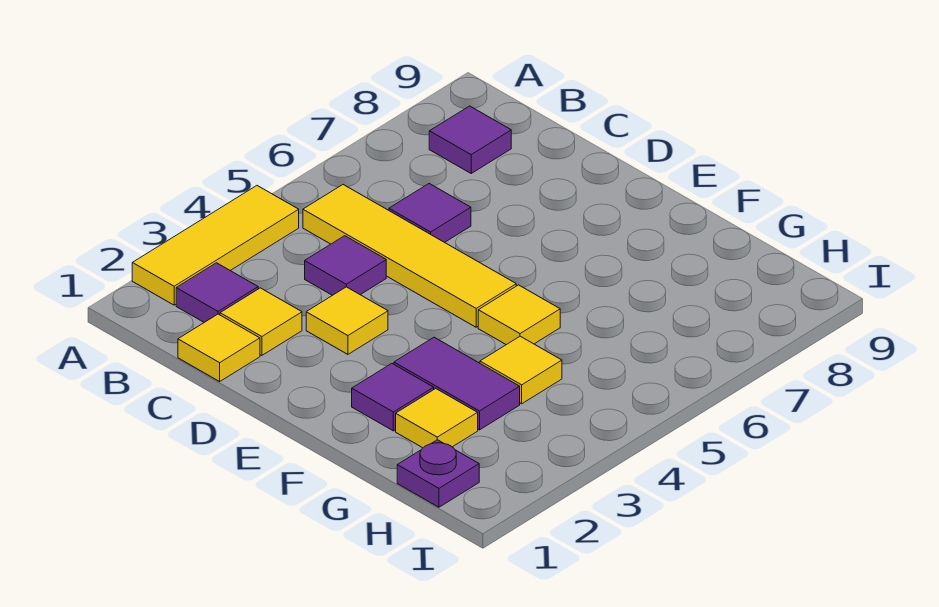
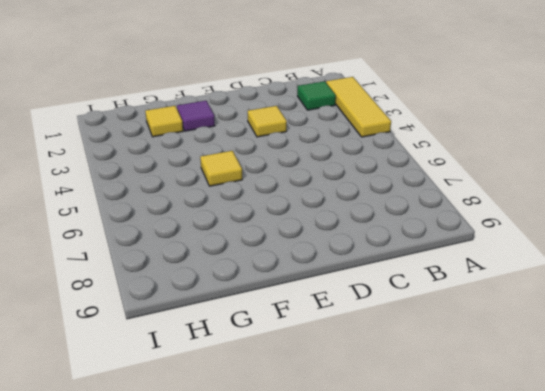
green tile B2 level 1 -> purple tile B2 level 1
none -> yellow tile B5:E5 level 1
none -> purple tile B8 level 1
none -> yellow tile C1 level 1

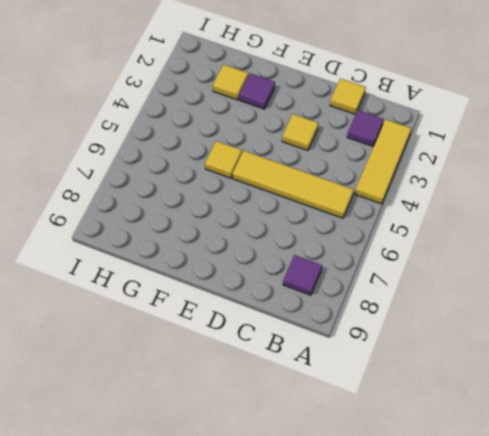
none -> yellow tile C2 level 1
none -> purple tile C4 level 1
none -> purple tile C6 level 1

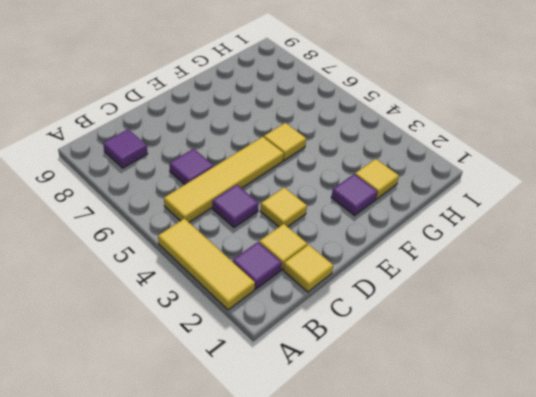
none -> purple tile F3:G3 level 1
none -> yellow tile G4 level 1
none -> purple plate H1 level 1

